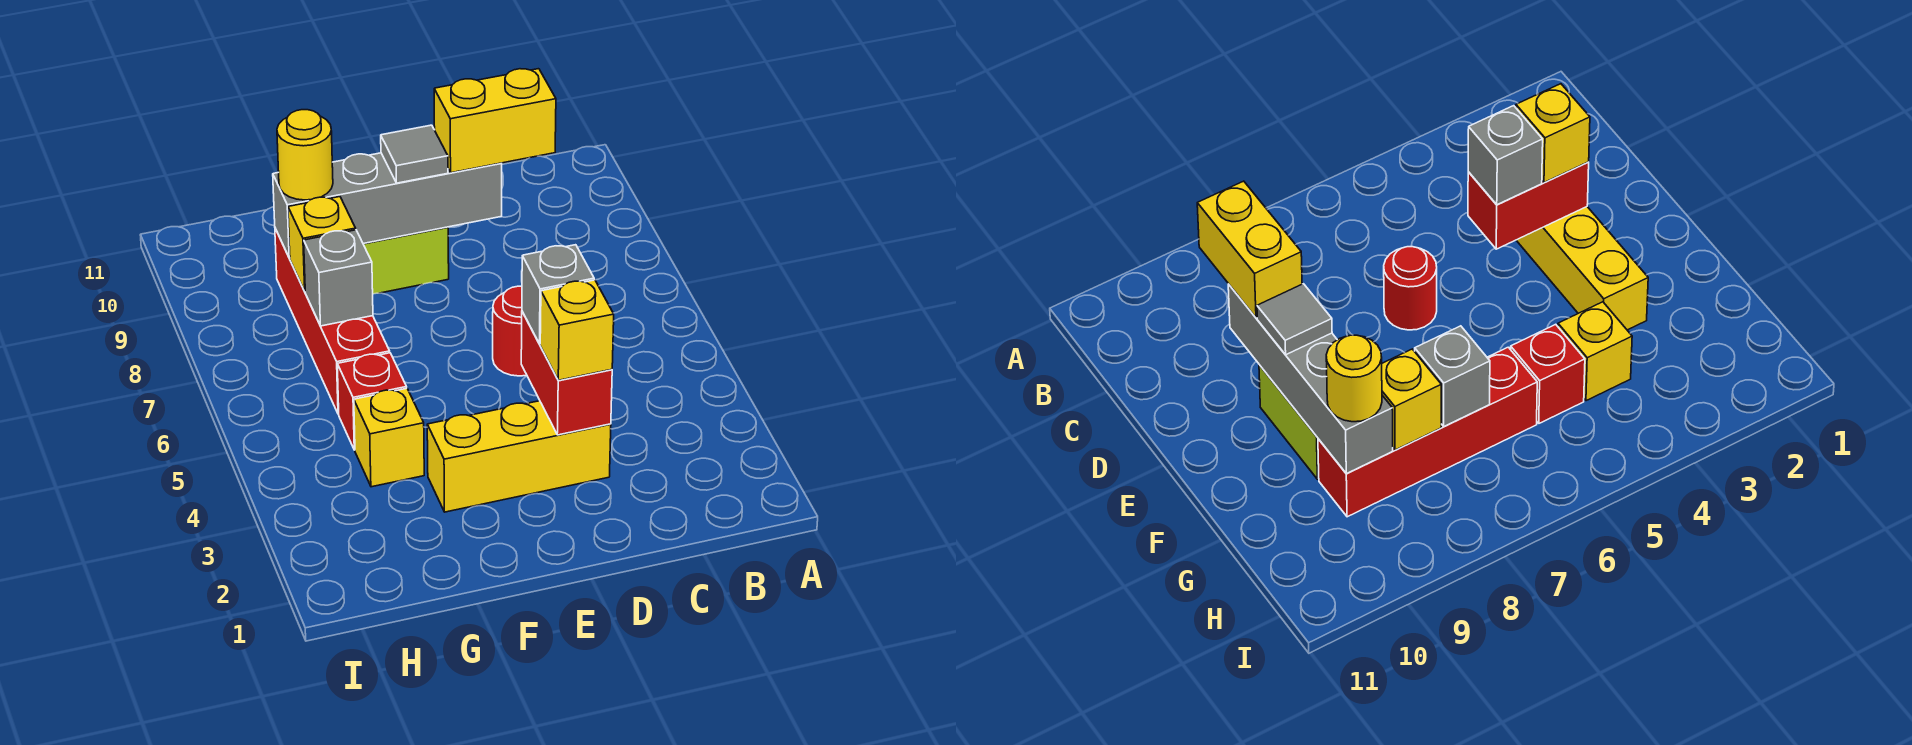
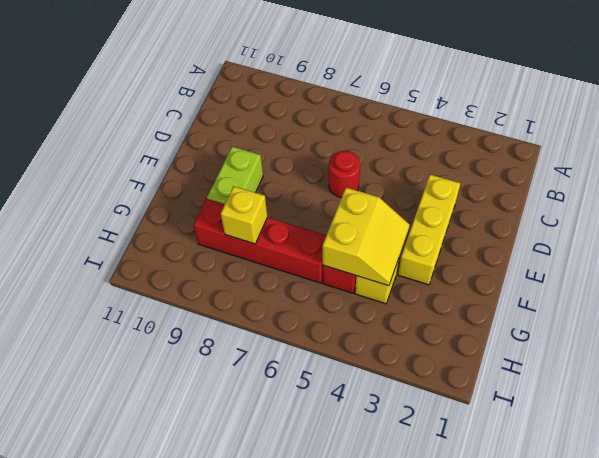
yellow slope F4:G5 level 2 top 5 -> none
none -> red brick D3:D4 level 2
none -> grey brick D9:G9 level 2
none -> grey brick G7 level 2

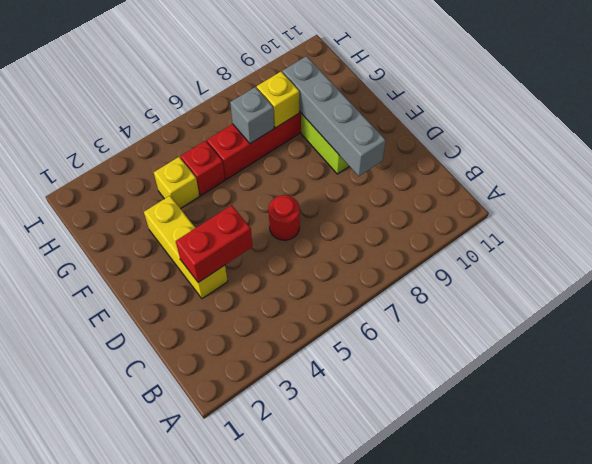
none -> yellow brick C9:D9 level 3
none -> yellow brick D3 level 3
none -> grey brick D4 level 3

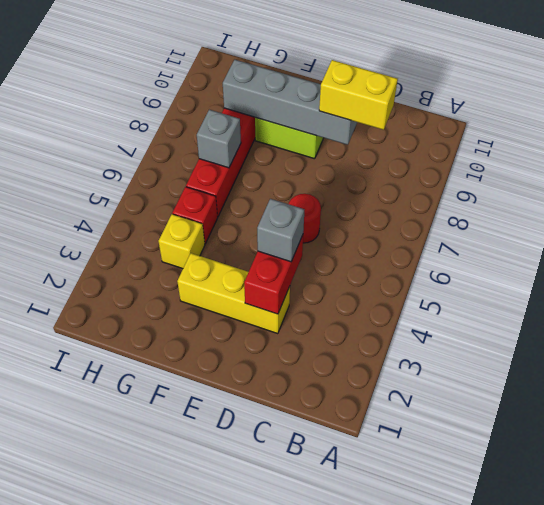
none -> yellow brick G8 level 2
none -> yellow brick D3 level 3
none -> grey tile E9 level 3

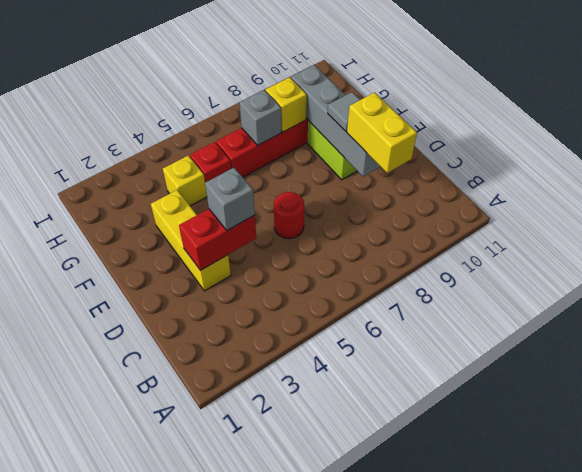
none -> yellow brick D3 level 3
none -> yellow round brick G9 level 3

